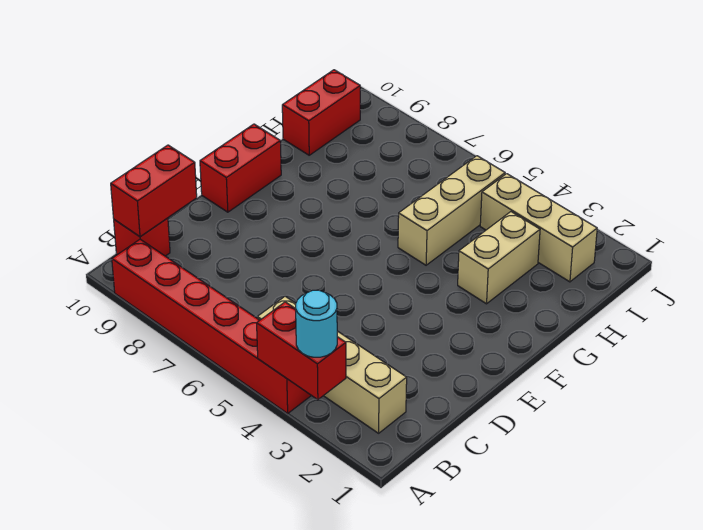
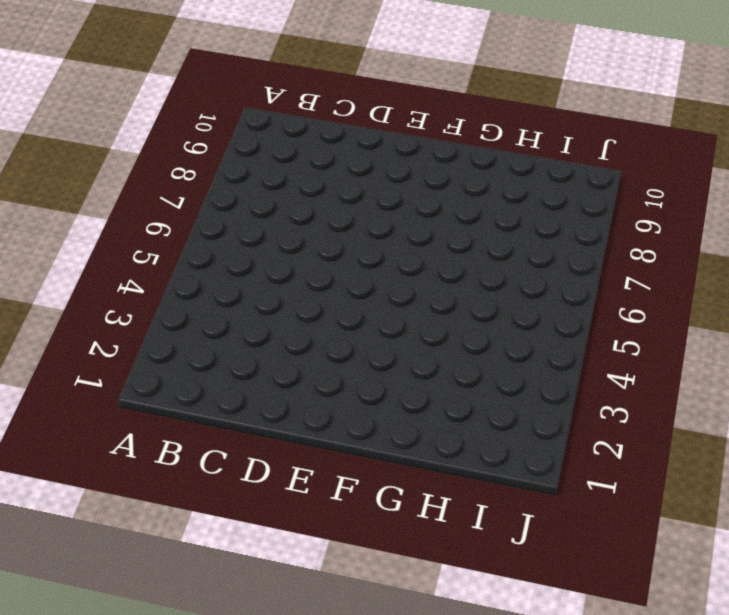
none -> red brick A4:A9 level 1
none -> tan brick B2:B5 level 1

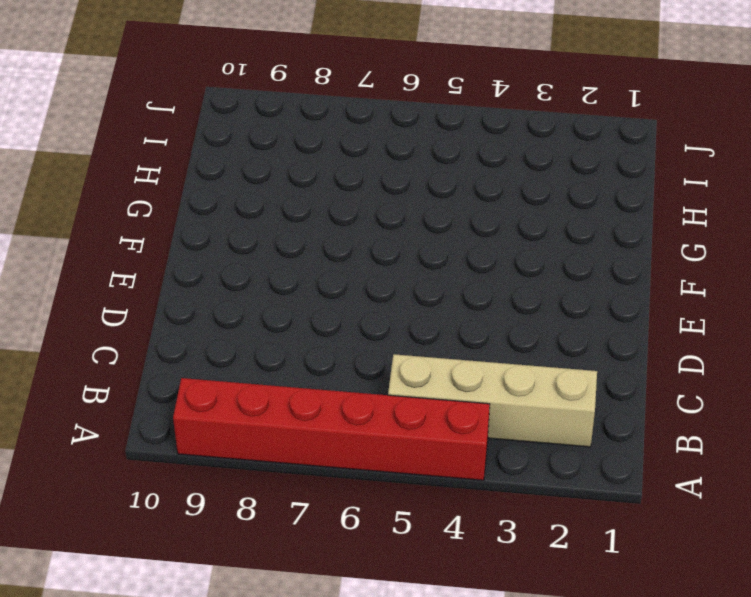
none -> red brick B10 level 1
none -> red brick E10:F10 level 1

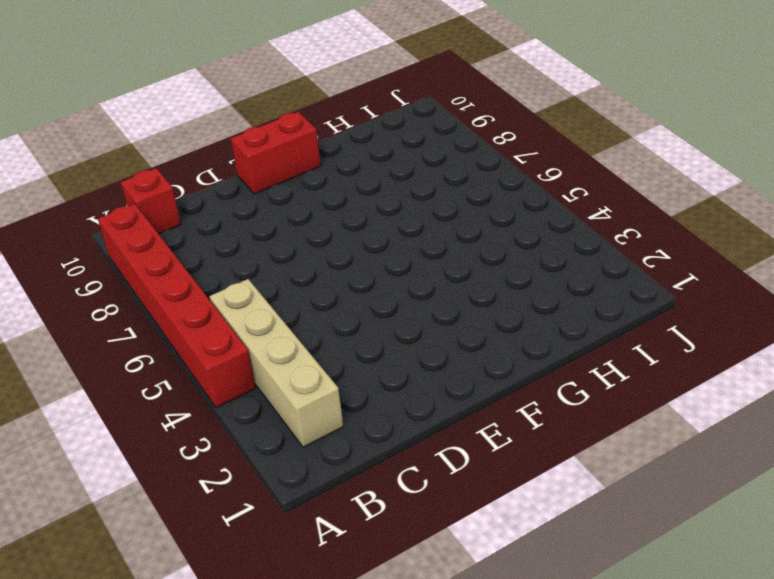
none -> tan brick G3:H3 level 1
none -> tan brick G5:I5 level 1

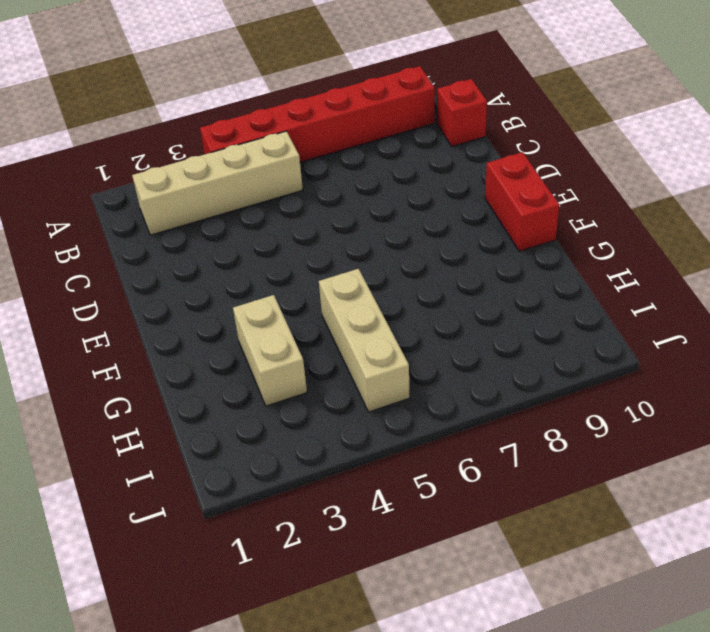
none -> red brick H10:I10 level 1
none -> tan brick I2:I4 level 1

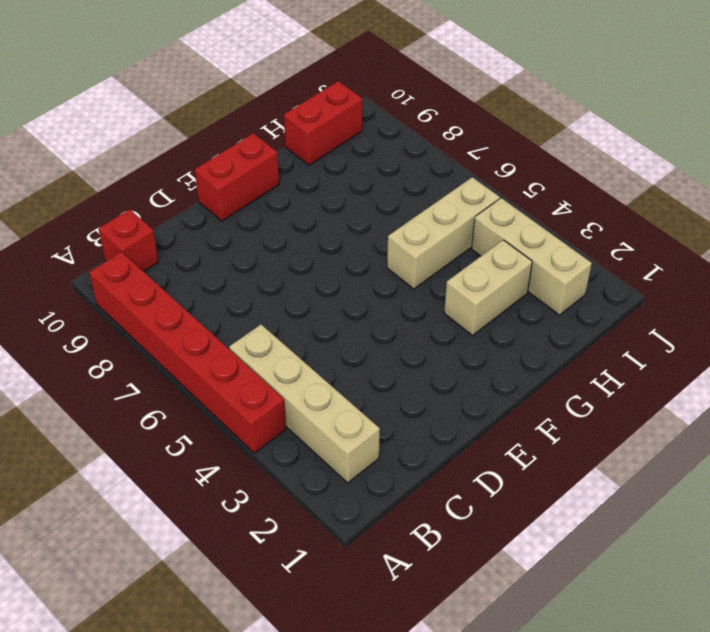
none -> red brick A3:A4 level 2
none -> red brick B10:C10 level 2

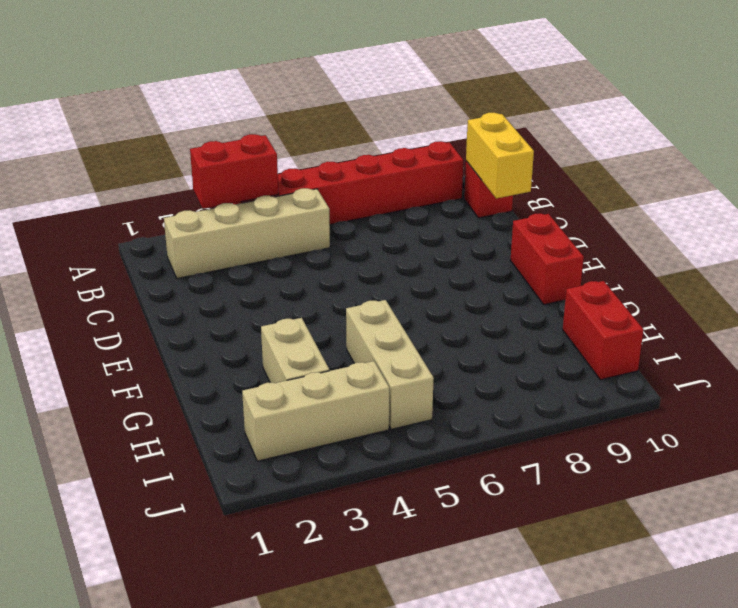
yellow brick B10:C10 level 2 -> red brick B10:C10 level 2
none -> cyan round brick A3 level 3

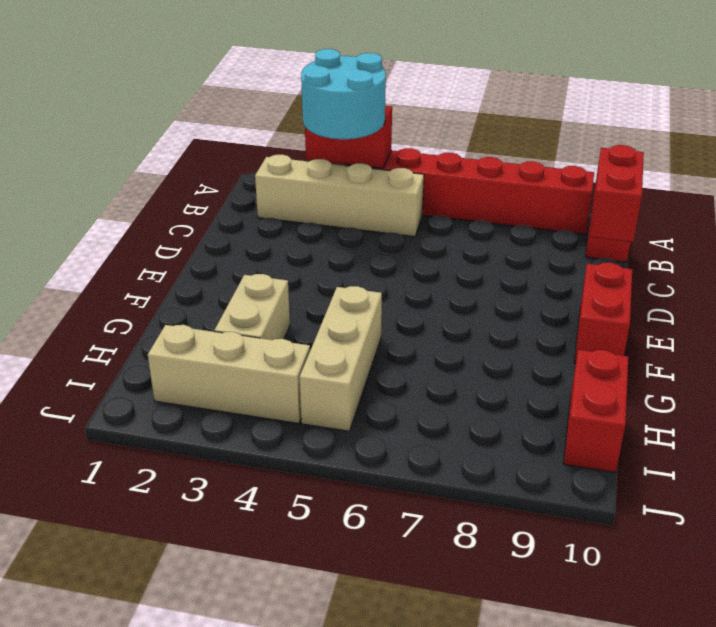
cyan round brick A3:B4 level 3 -> cyan round brick A3 level 3

